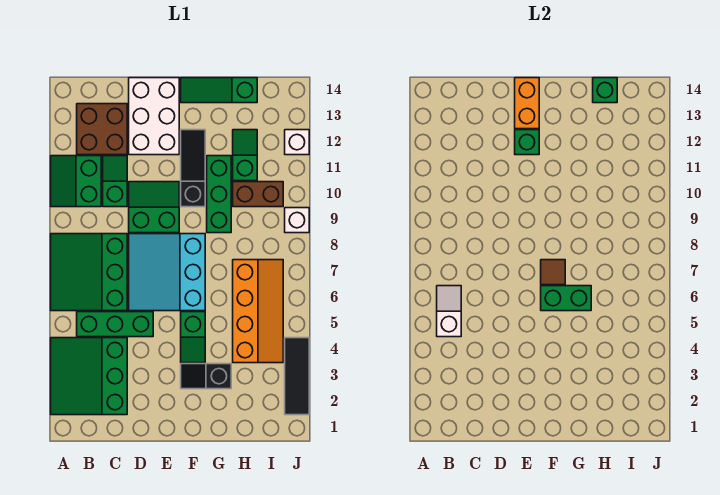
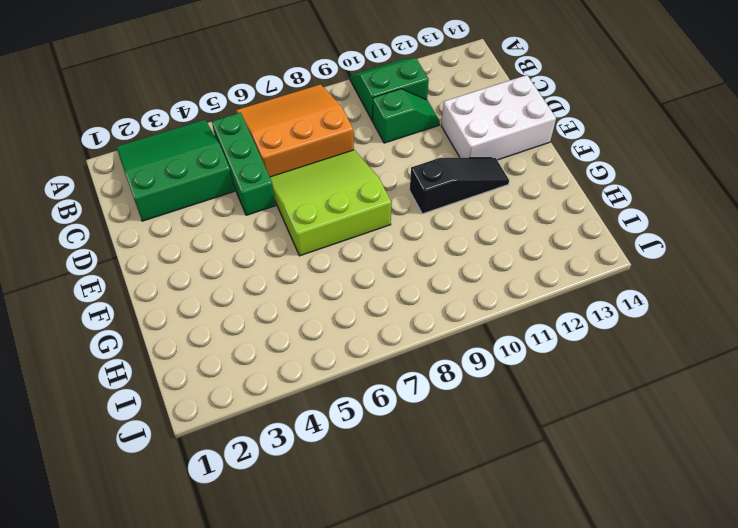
orange slope A6:C8 level 1 top C -> green slope A6:C8 level 1 top C
lime slope D6:F8 level 1 top F -> cyan slope D6:F8 level 1 top F
none -> brown brick B12:C13 level 1
none -> green slope D9:E10 level 1 top 9
none -> black slope F3:G3 level 1 top G

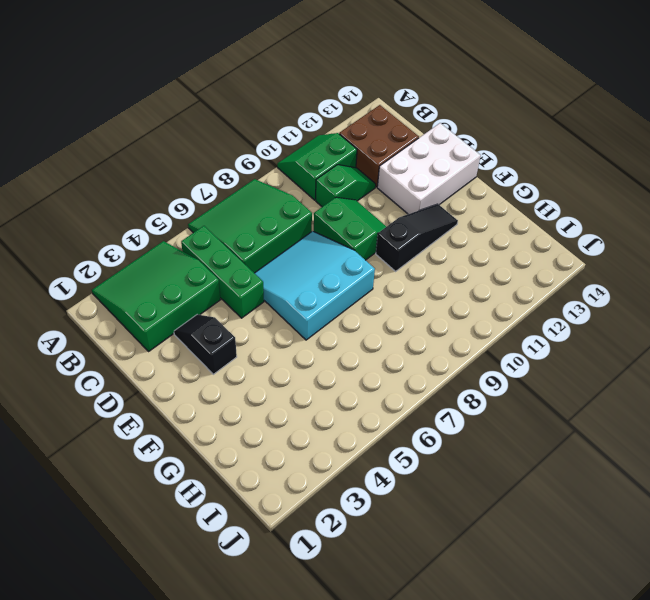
black slope D3:E3 level 1 top E -> black slope F3:G3 level 1 top G
none -> green slope F4:F5 level 1 top 5
none -> green slope F14:H14 level 1 top H
none -> green brick G9:G11 level 1

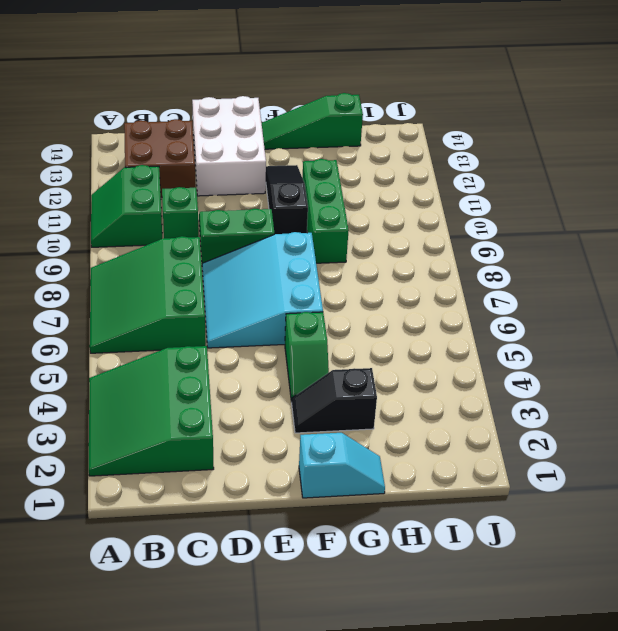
cyan slope F1:G1 level 1 top F -> none
none -> green brick B5:D5 level 1
none -> orange slope H4:I7 level 1 top H
none -> brown brick H10:I10 level 1

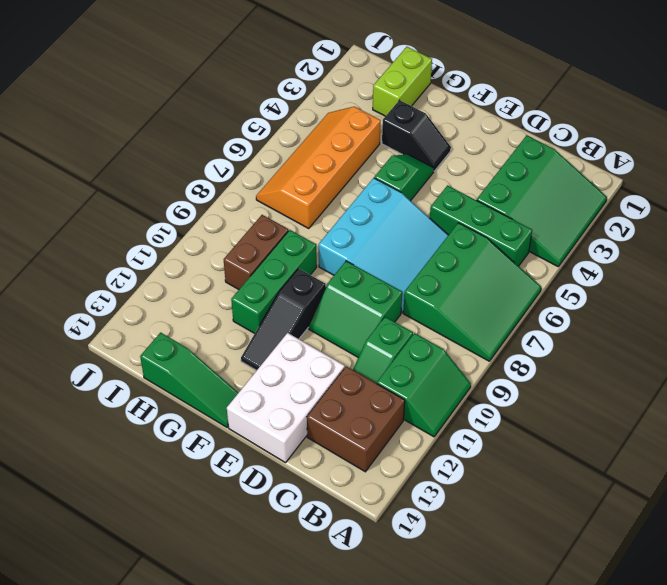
lime brick H1:H2 level 1 -> none
brown brick H9:H10 level 1 -> brown brick H10:I10 level 1
none -> green slope H11:H12 level 1 top 11
none -> black tile J2:J4 level 1
none -> white brick J9 level 1

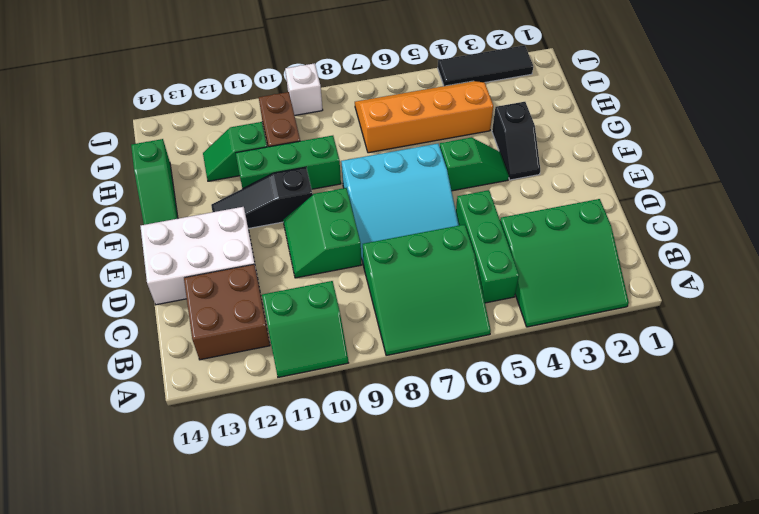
none -> green slope C10:C11 level 1 top 10
none -> white brick J12 level 1
none -> white slope B5:B6 level 2 top 5

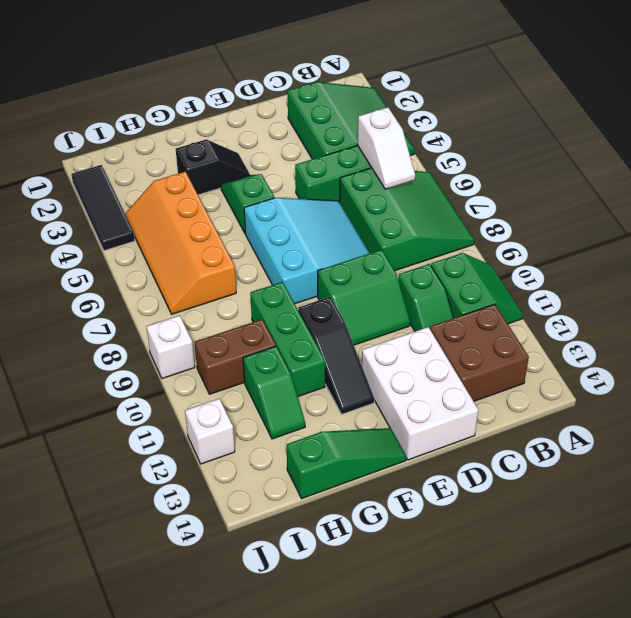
none -> green brick E12 level 2
none -> orange brick E13:E14 level 2
none -> green brick F6:G6 level 2

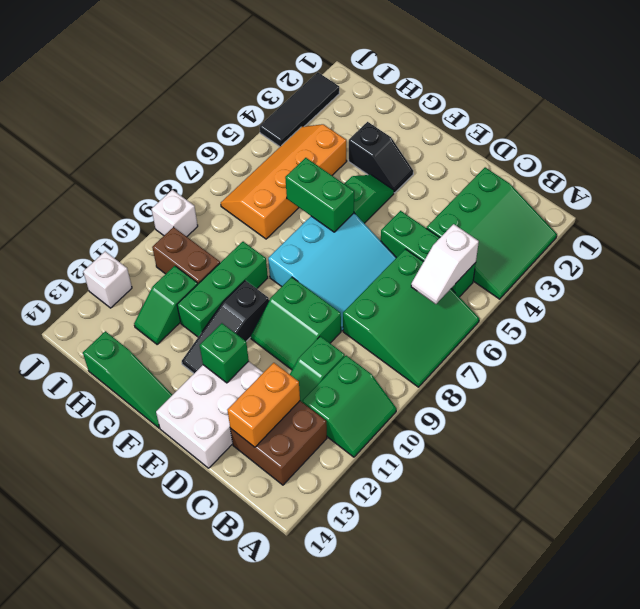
orange brick C12:C13 level 2 -> orange brick E13:E14 level 2
none -> brown tile F7 level 2
none -> green brick H14 level 2

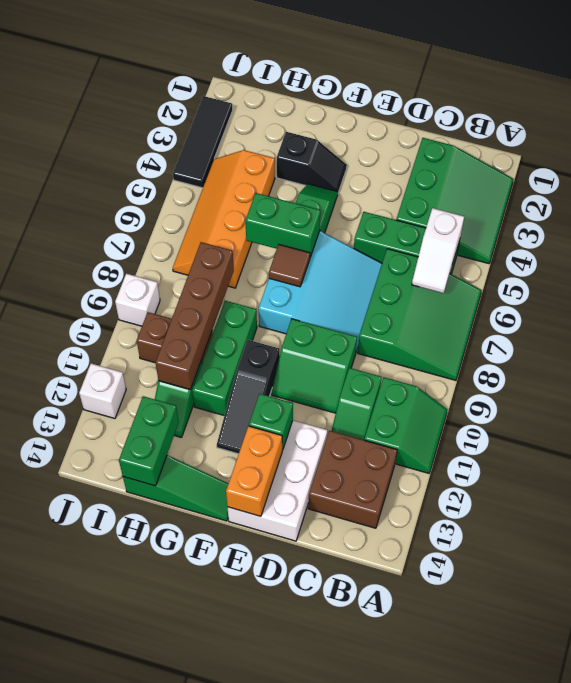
brown brick H8:H11 level 2 -> none
green brick H13:H14 level 2 -> green brick H14 level 2

